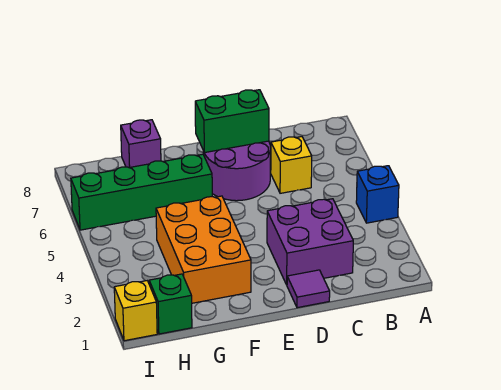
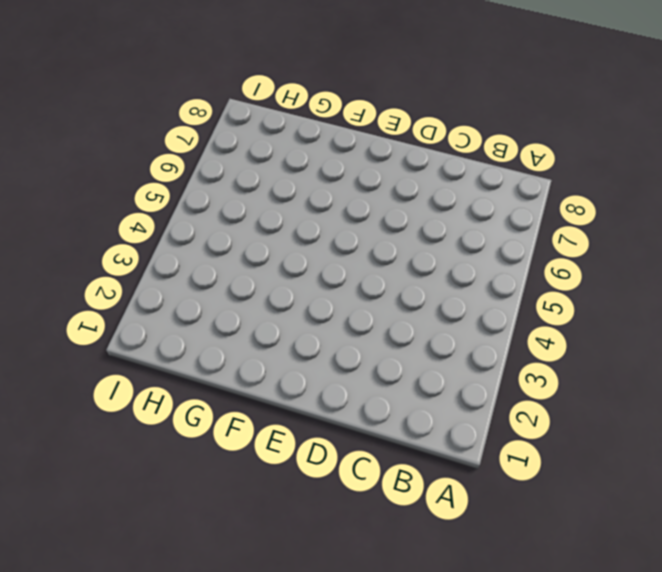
none -> blue brick A4 level 1
none -> purple brick C2:D3 level 1

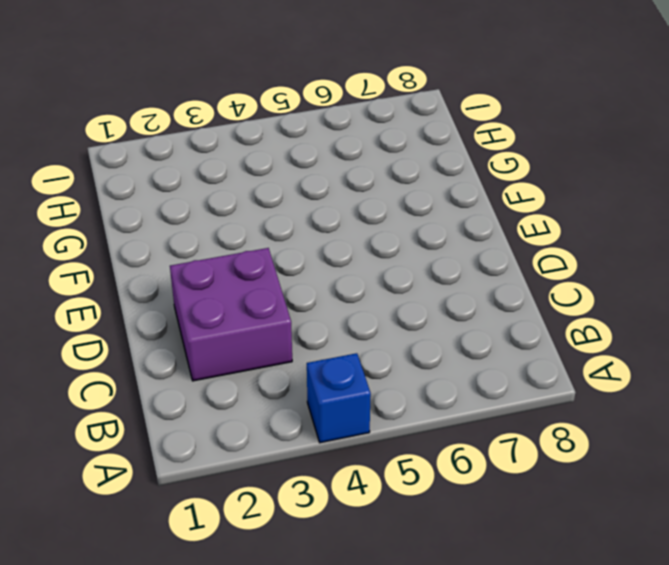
none -> yellow brick C6 level 1
none -> purple tile D1 level 1

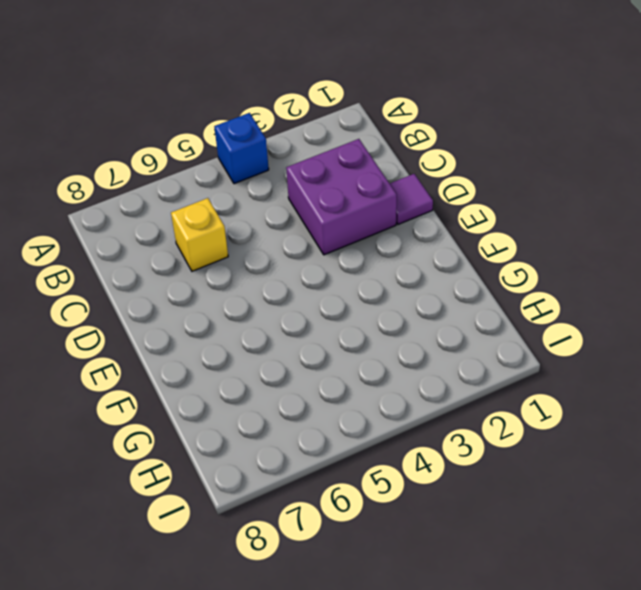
none -> purple round brick D6:E7 level 1
none -> orange brick F2:G4 level 1

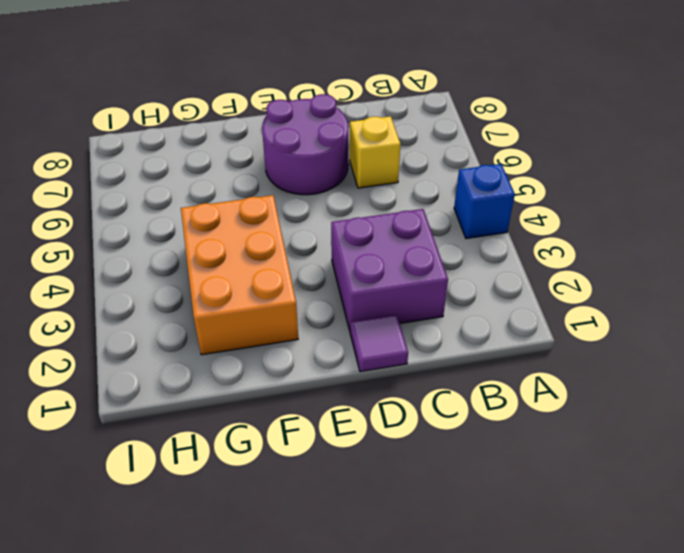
none -> green brick F6:I6 level 1
none -> purple brick G8 level 1

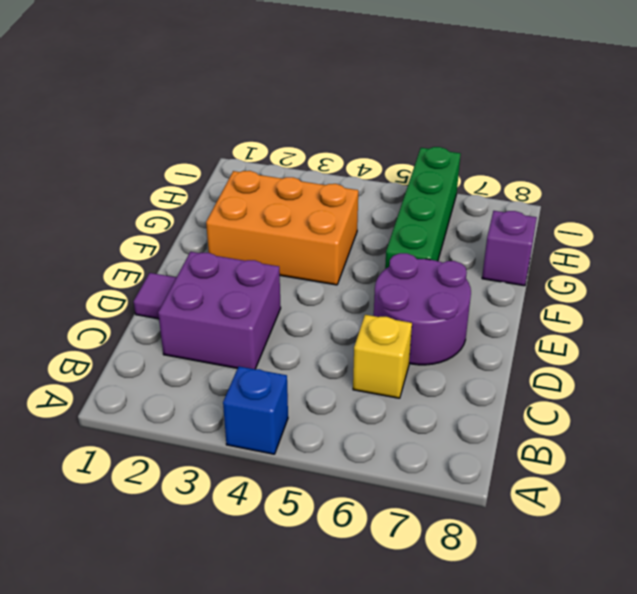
none -> green brick H1 level 1
none -> yellow brick I1 level 1

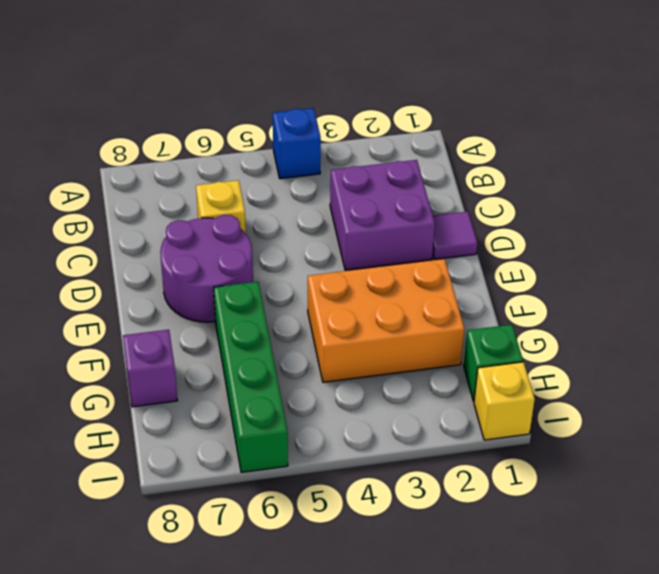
none -> green brick D7:E7 level 2

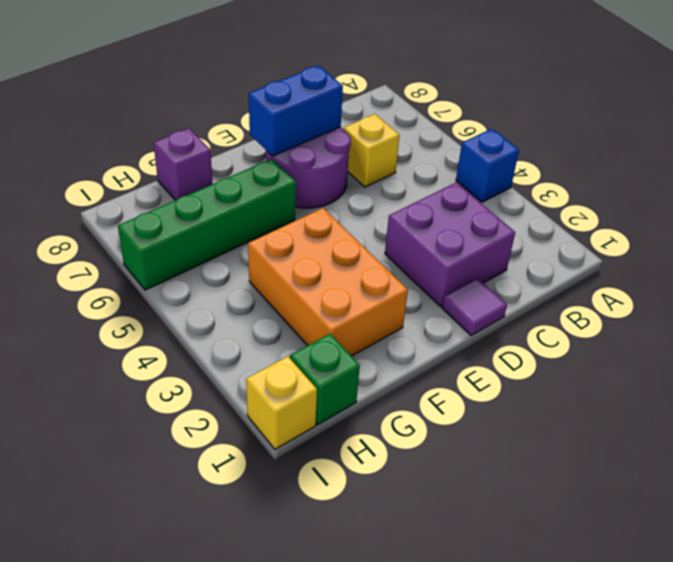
blue brick D7:E7 level 2 -> green brick D7:E7 level 2

